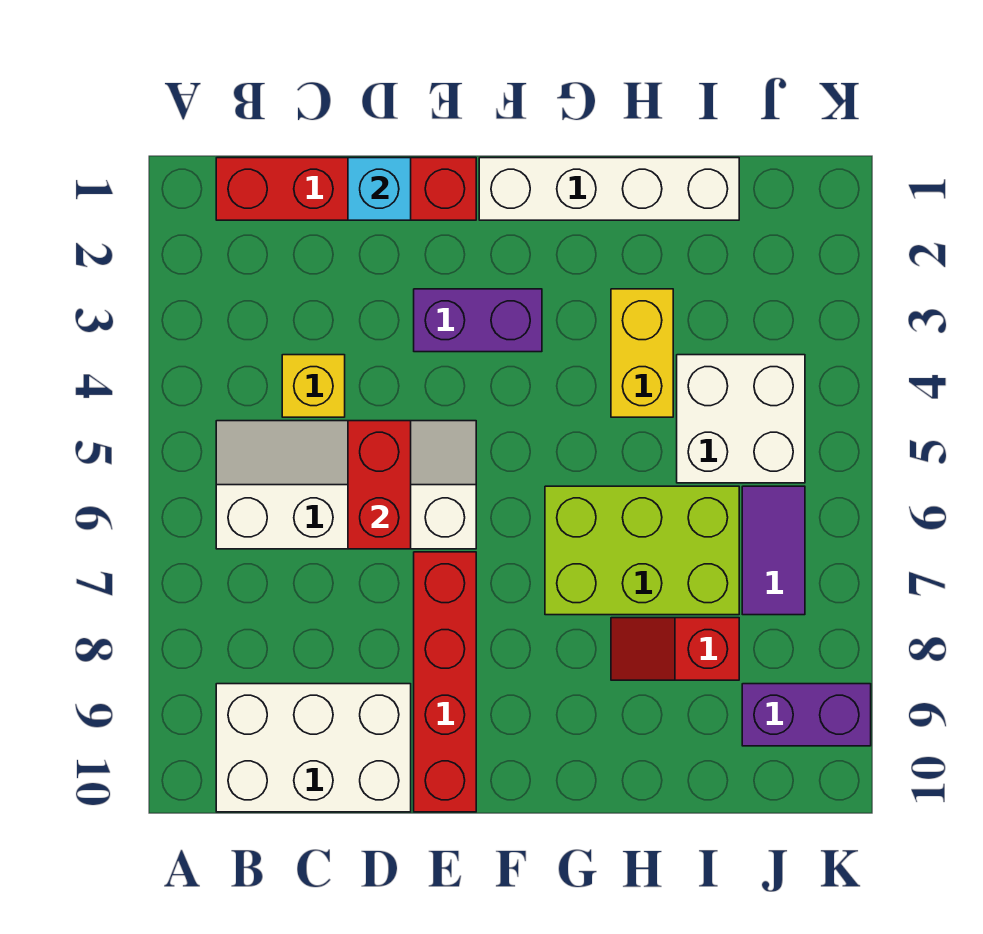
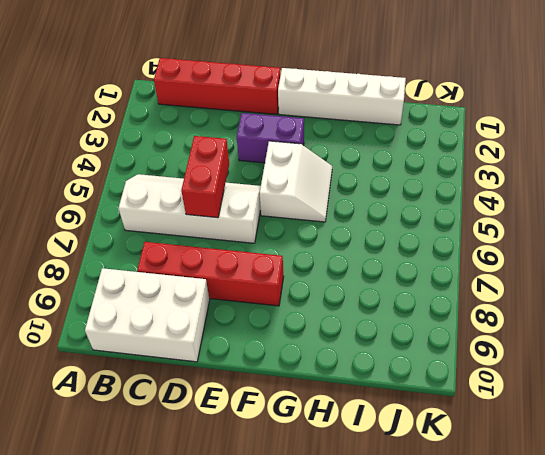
red brick C8:F8 level 1 -> red brick E7:E10 level 1
white slope F4:G5 level 1 top F -> none
none -> yellow brick C4 level 1
none -> lime brick G6:I7 level 1
none -> yellow brick H3:H4 level 1

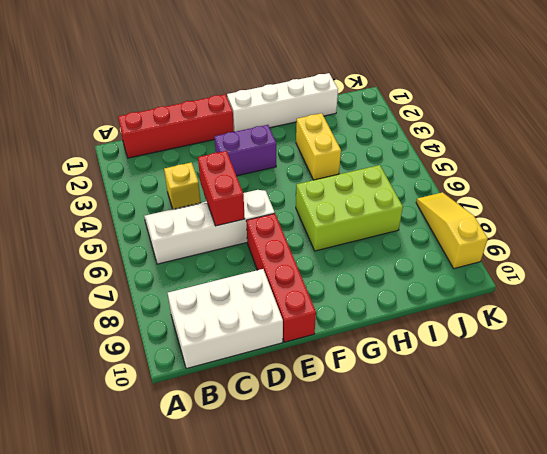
yellow slope K7:K9 level 1 top 9 -> purple brick J9:K9 level 1
none -> red slope H8:I8 level 1 top I
none -> white brick I4:J5 level 1
none -> purple tile J6:J7 level 1

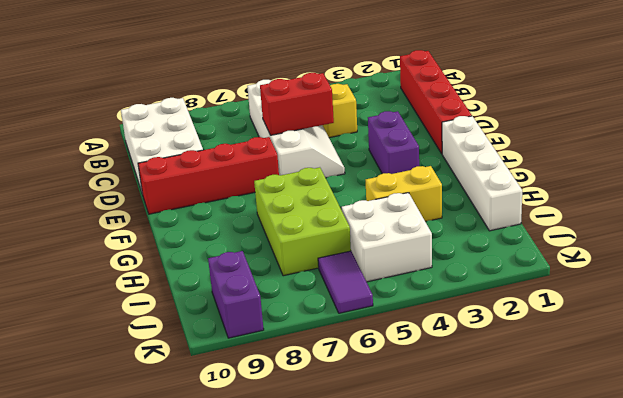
purple tile J6:K6 level 1 -> purple tile J6:J7 level 1
none -> red slope H8:I8 level 1 top I
none -> cyan brick D1 level 2

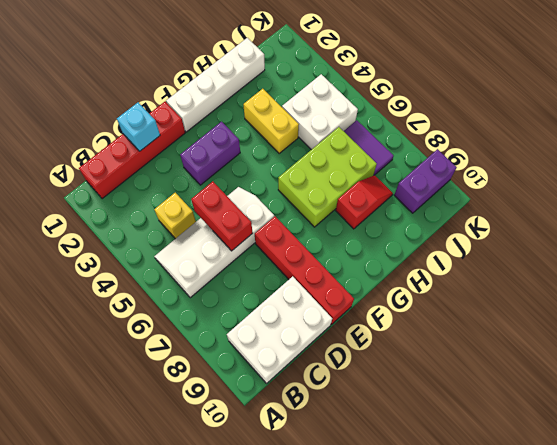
red slope H8:I8 level 1 top H -> red slope H8:I8 level 1 top I

